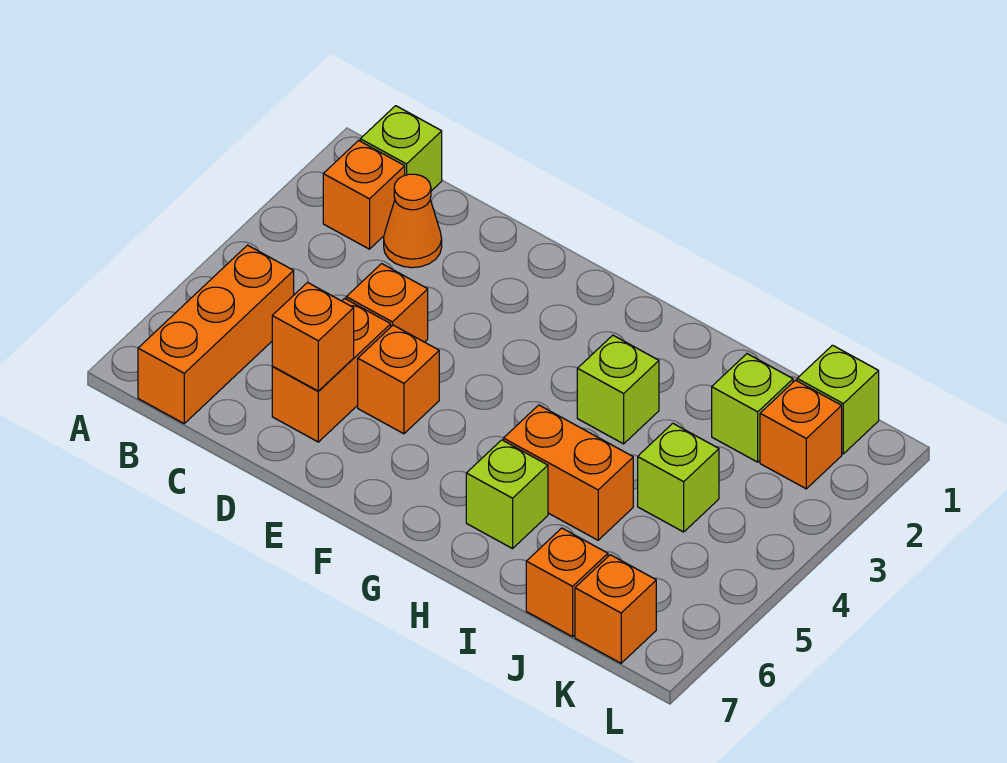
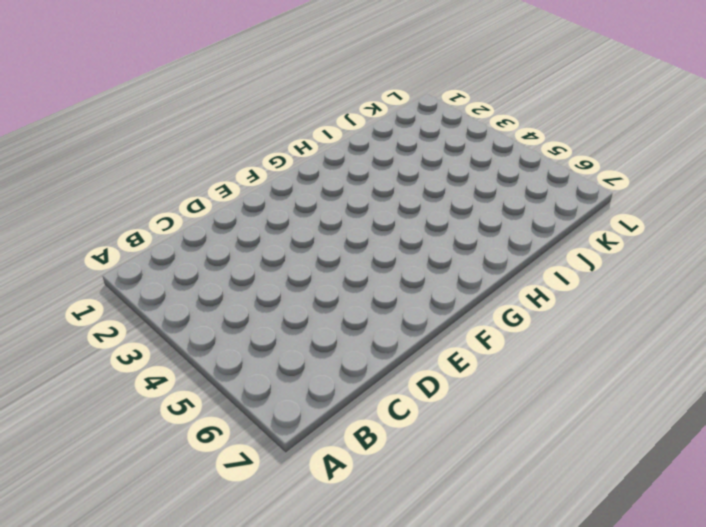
none -> lime brick B1 level 1
none -> orange brick B2 level 1
none -> orange brick B5:B7 level 1

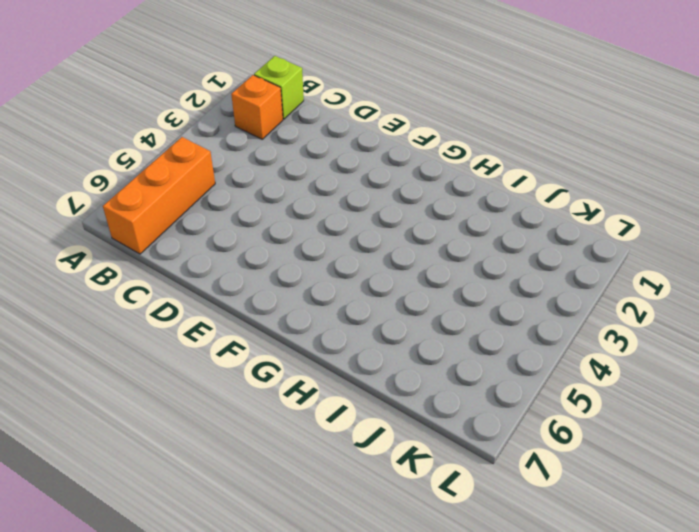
none -> orange cone C2 level 1
none -> orange brick D4 level 1
none -> orange brick D5:D6 level 1

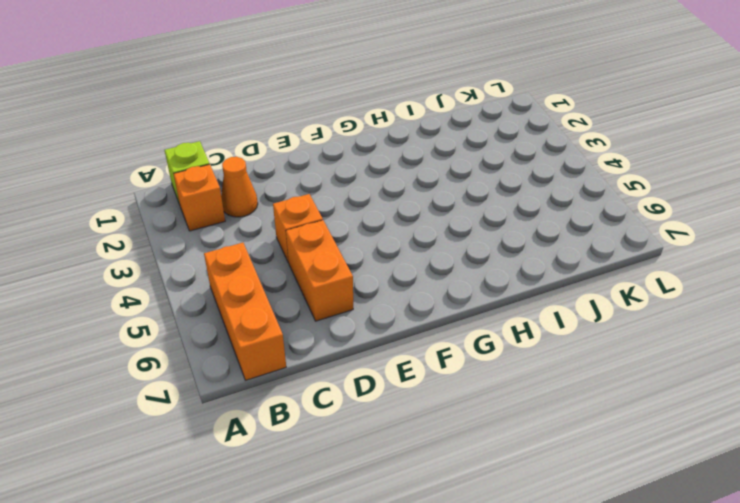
none -> orange brick E5 level 1
none -> lime brick H3 level 1
none -> orange brick H5:I5 level 1

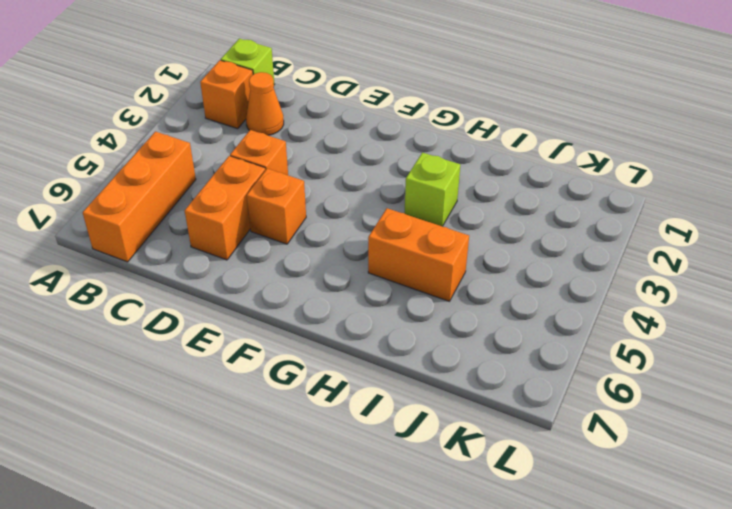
none -> lime brick H6 level 1
none -> lime brick J2 level 1
none -> lime brick J4 level 1

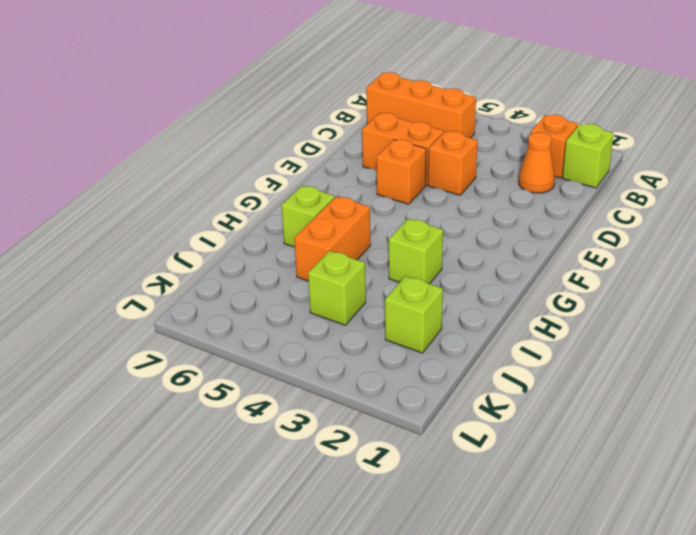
none -> orange brick J7 level 1
none -> lime brick K1 level 1
none -> orange brick K2 level 1

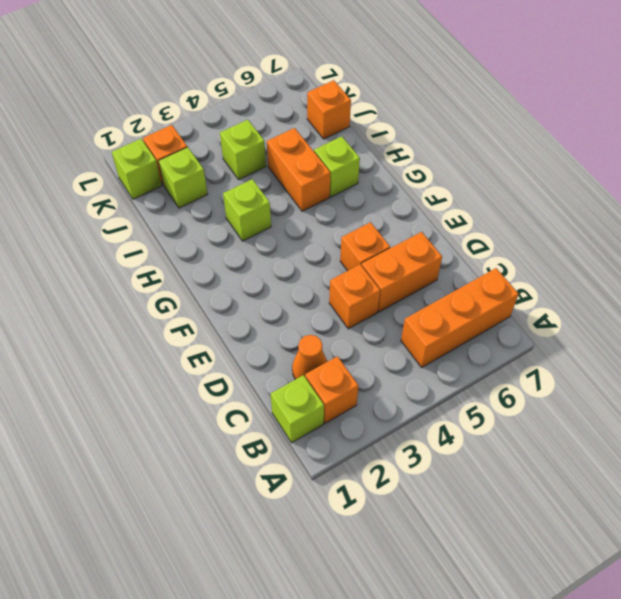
none -> orange brick K7 level 1
none -> orange brick D6 level 2

